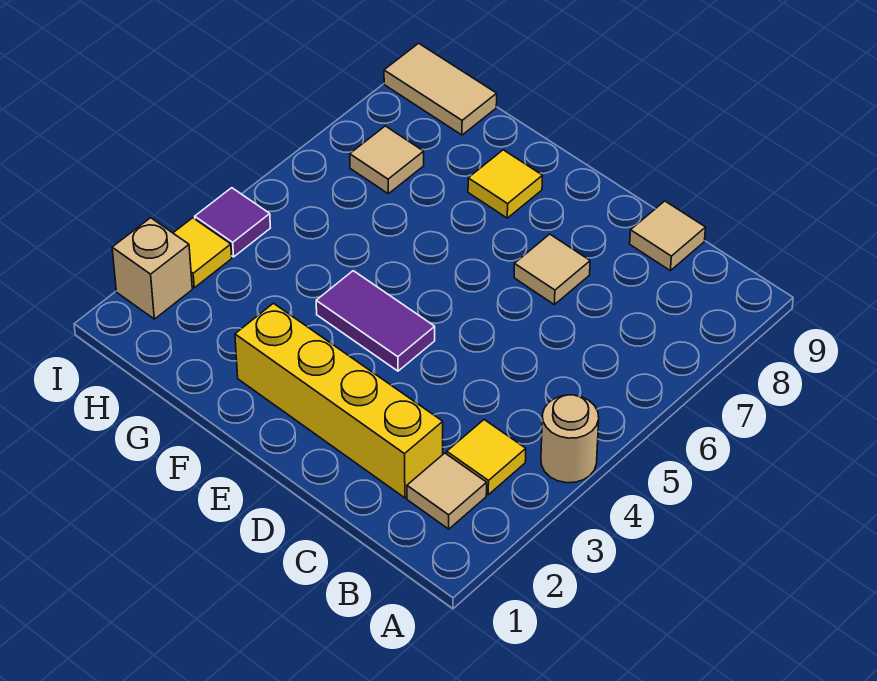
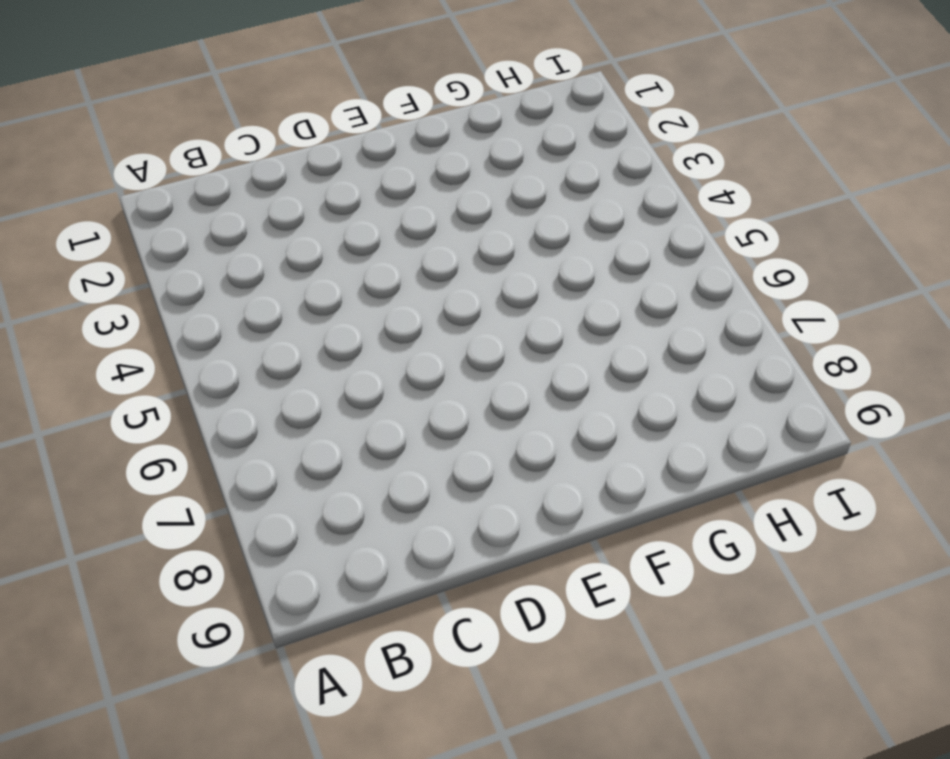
none -> tan round brick A4 level 1
none -> tan tile B2 level 1
none -> yellow tile B3 level 1

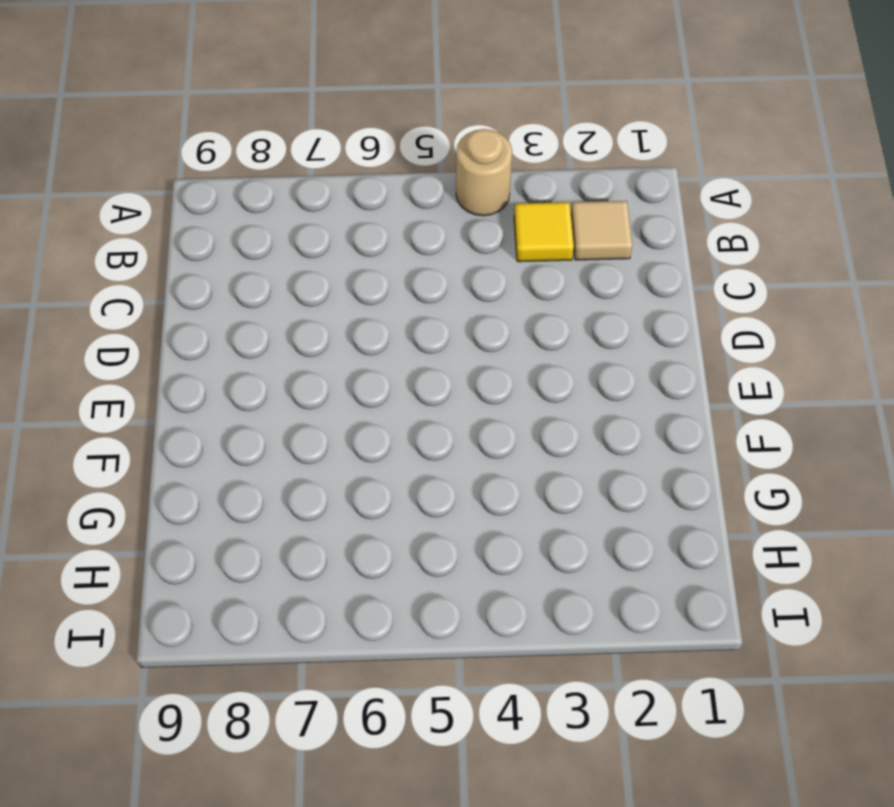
none -> yellow brick C2:F2 level 1
none -> tan tile C9 level 1
none -> tan tile D7 level 1

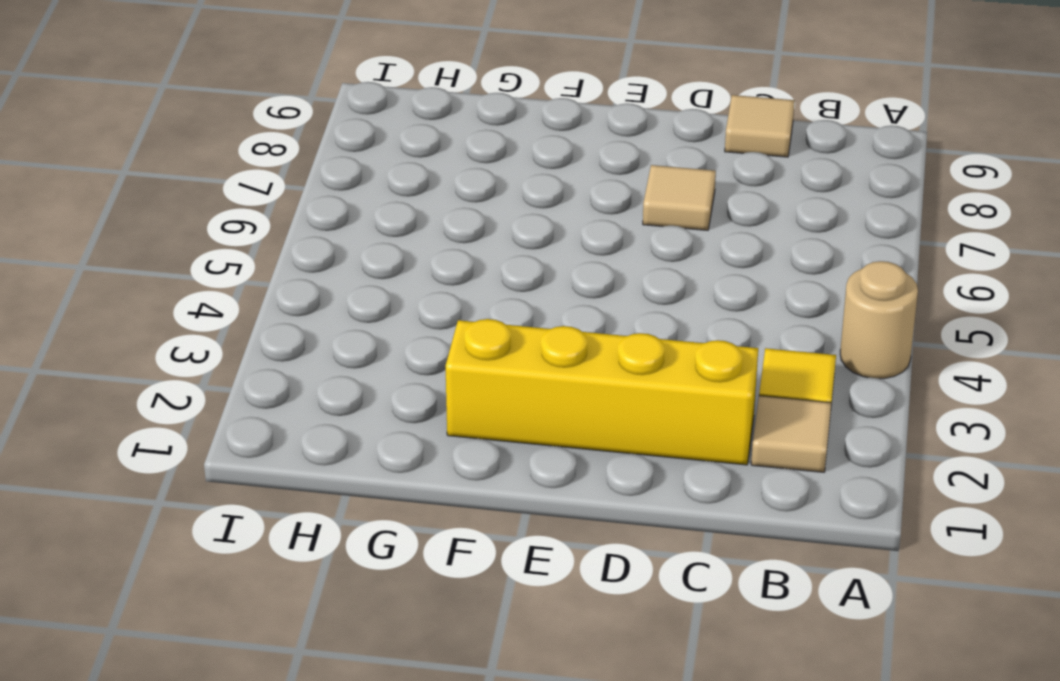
none -> purple tile E4:F4 level 1
none -> yellow tile F8 level 1
none -> tan tile H7 level 1

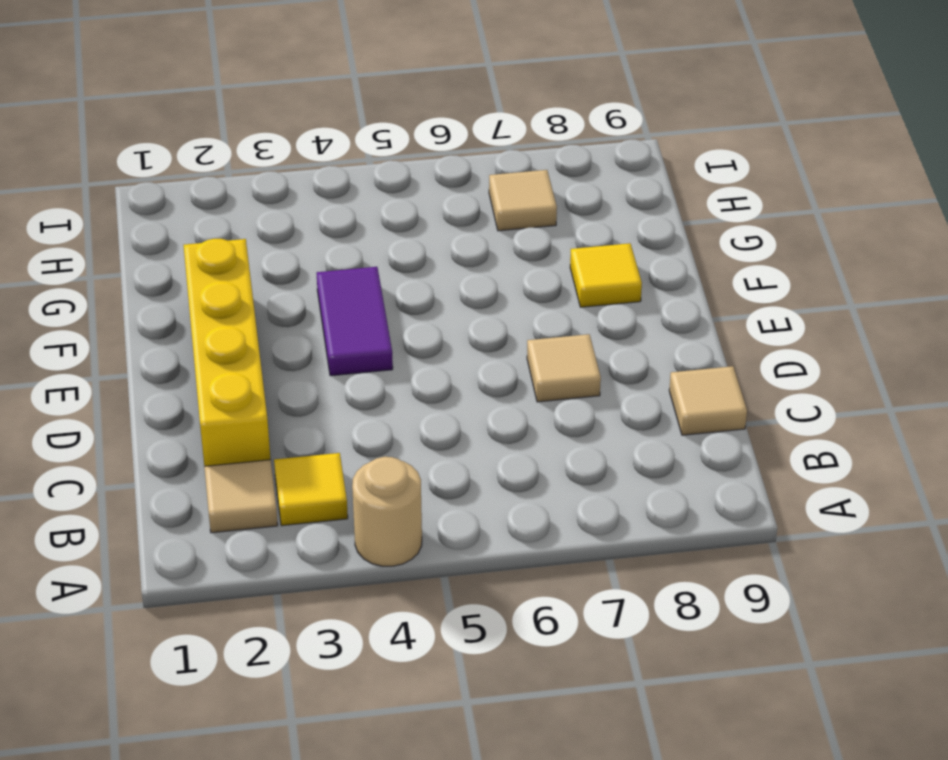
none -> tan tile H9:I9 level 1
none -> tan brick I2 level 1
none -> yellow tile I3 level 1

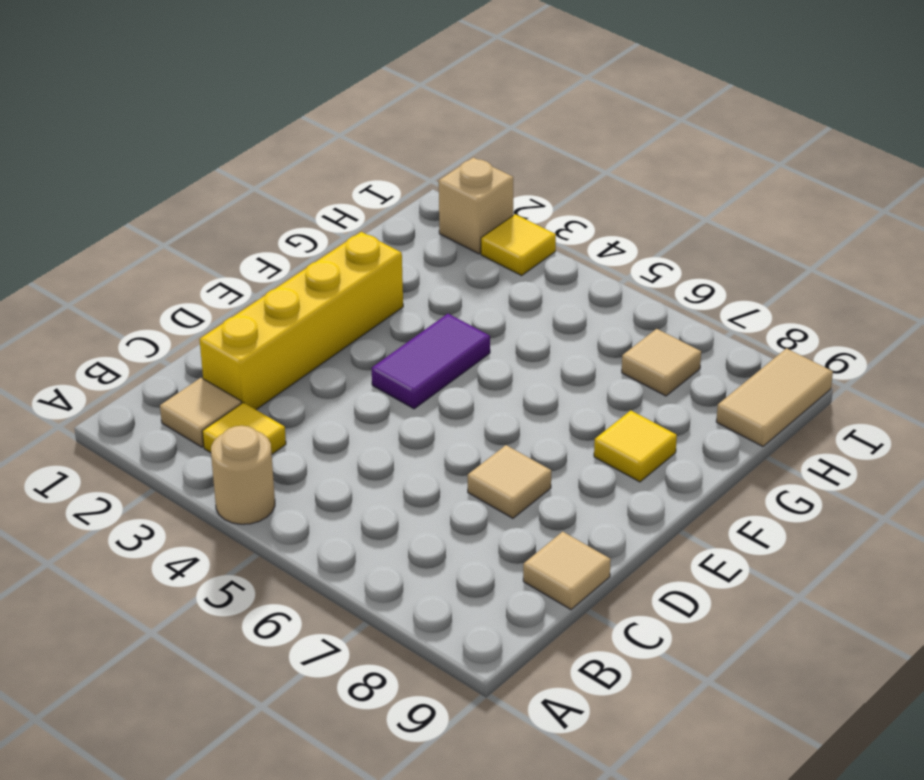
none -> purple tile I4 level 1

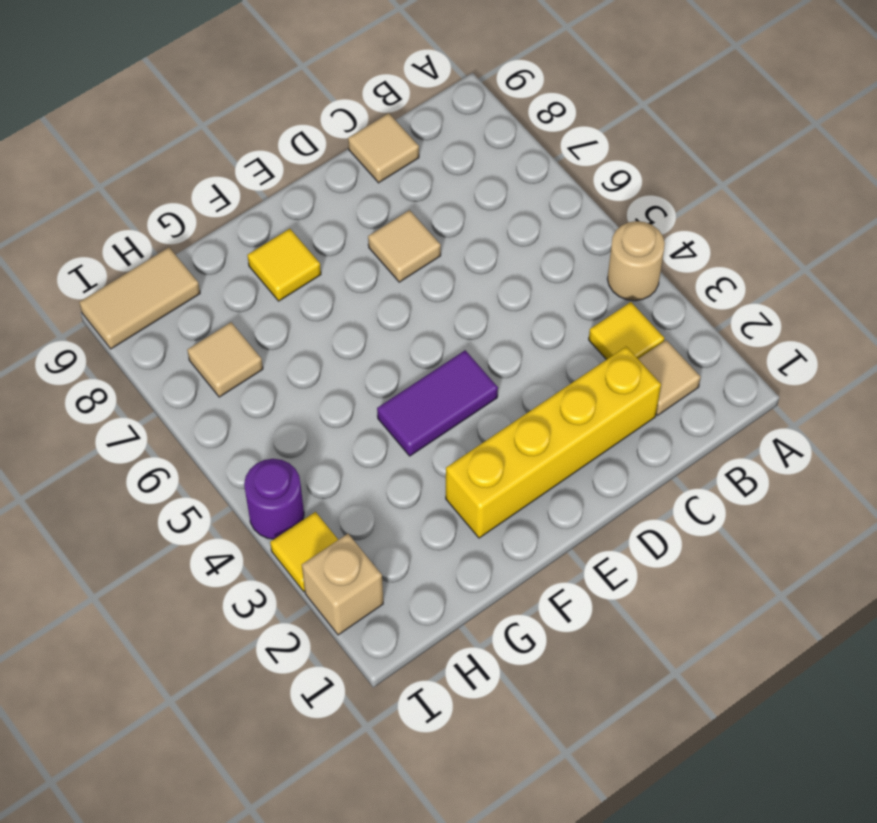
purple round brick I4 level 1 -> purple tile I4 level 1

